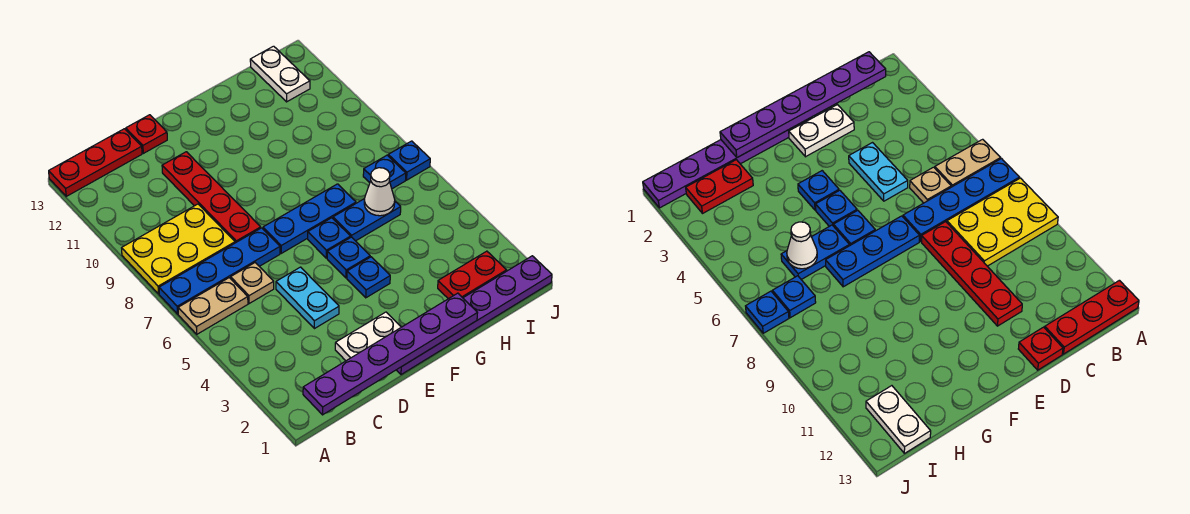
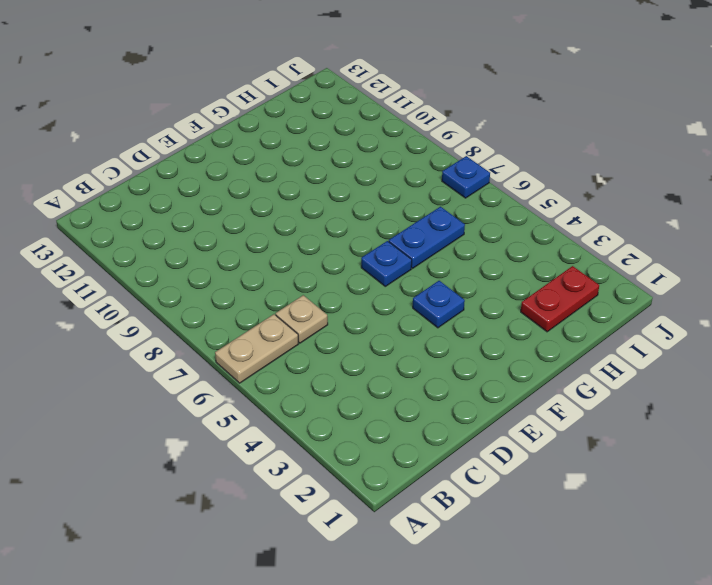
none -> blue plate A7:D7 level 1
none -> yellow plate A8:C9 level 1
none -> red plate A13:C13 level 1

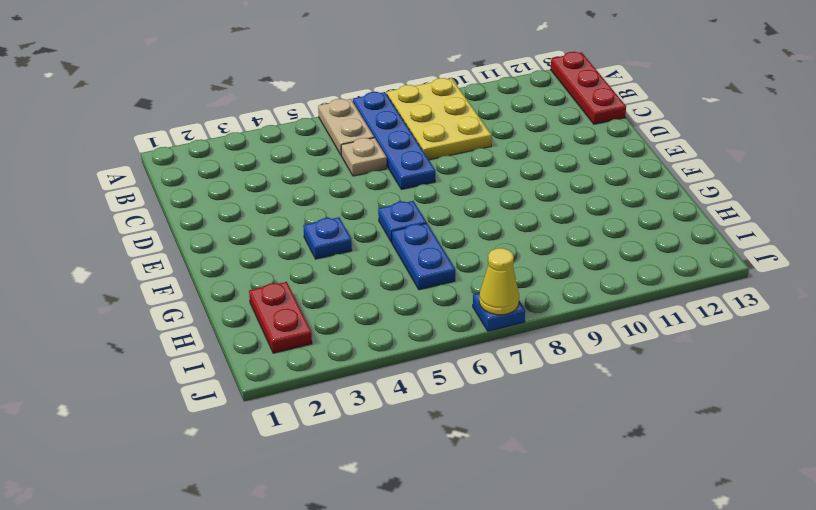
yellow cone J7 level 2 -> none
none -> white plate D2:E2 level 1
none -> cyan plate D4:D5 level 1
none -> red plate D8:D11 level 1

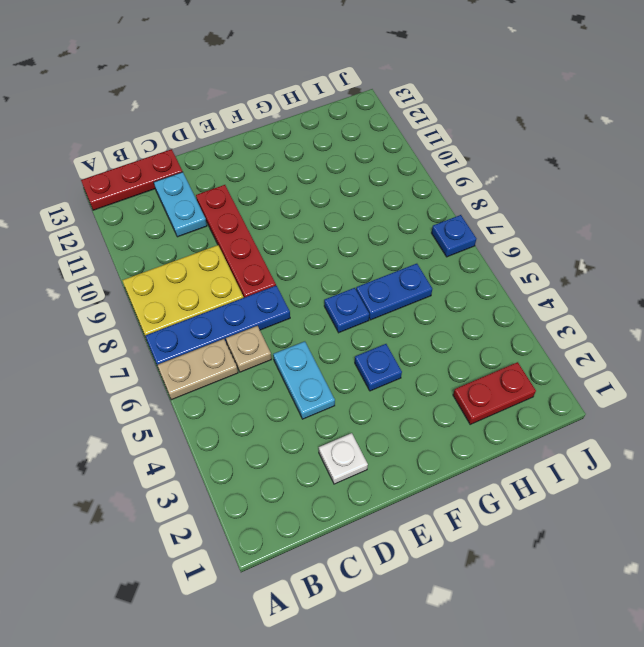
cyan plate C11:C12 level 1 -> none
white plate D2 level 1 -> white plate D2:E2 level 1
none -> red plate D13 level 1
none -> purple plate E1:J1 level 1
none -> blue plate E7:G7 level 1

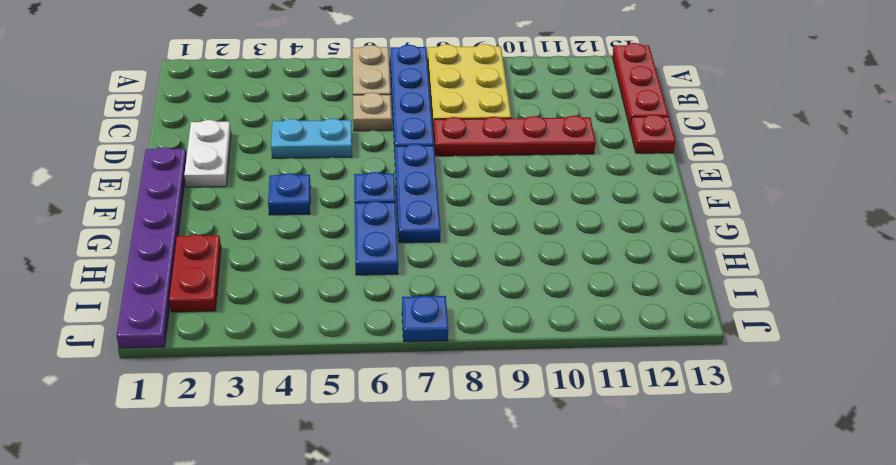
none -> blue plate F5 level 1
none -> blue plate I7 level 1
none -> white plate I12:I13 level 1

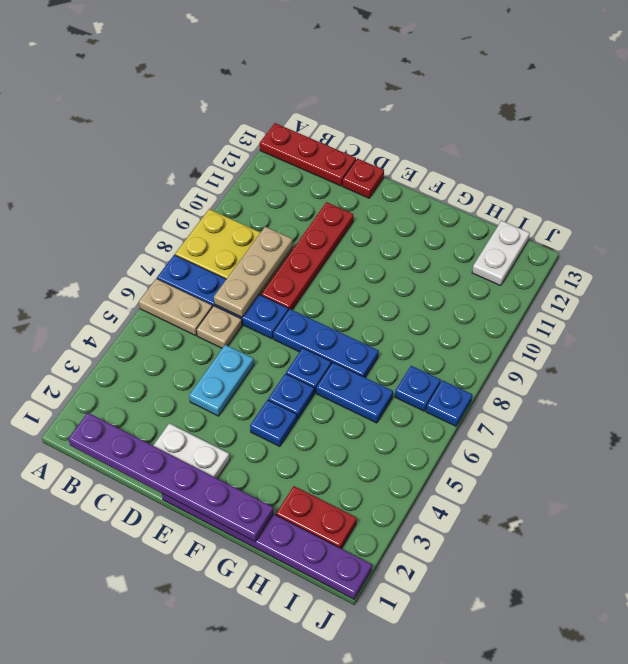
tan plate C7:C9 level 2 -> none
none -> white cone H6 level 2

